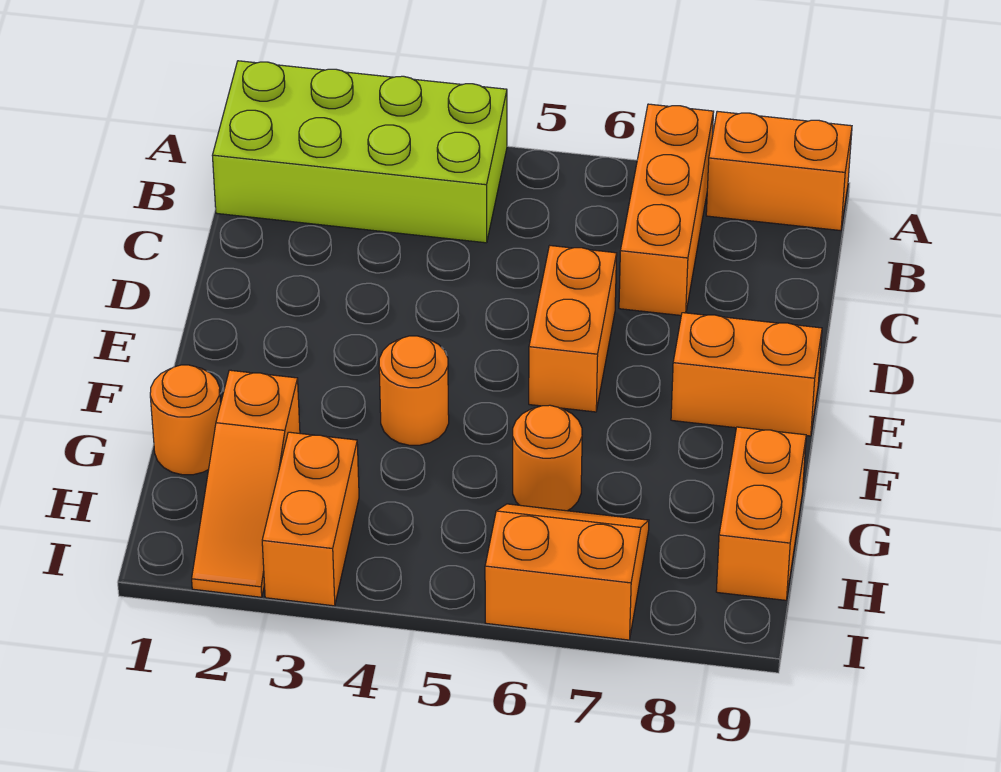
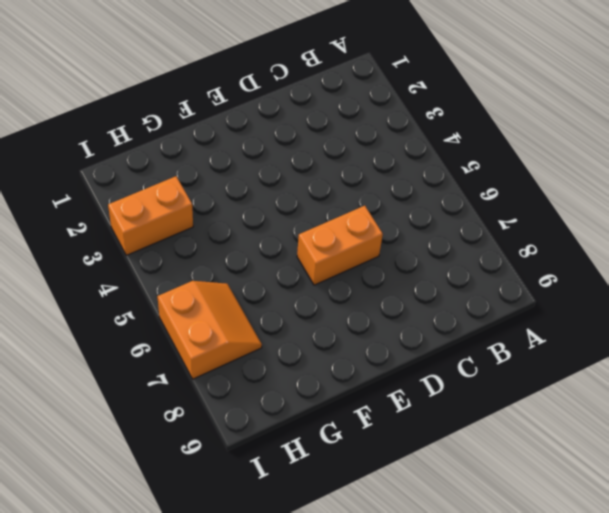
none -> lime brick A1:B4 level 1
none -> orange brick A7:C7 level 1
none -> orange brick A8:A9 level 1

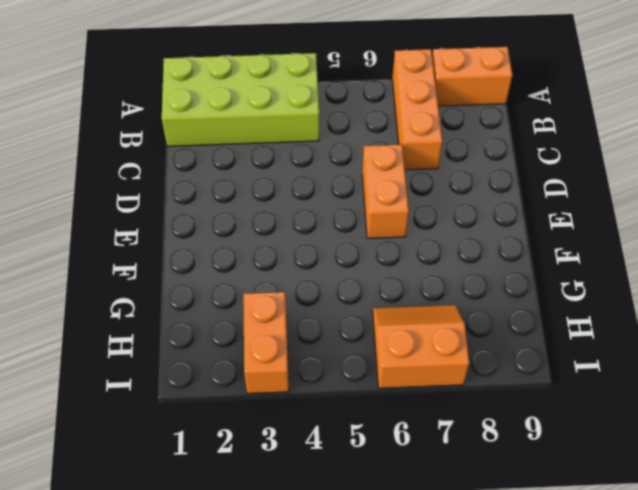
none -> orange brick E8:E9 level 1
none -> orange round brick F4 level 1
none -> orange round brick G1 level 1

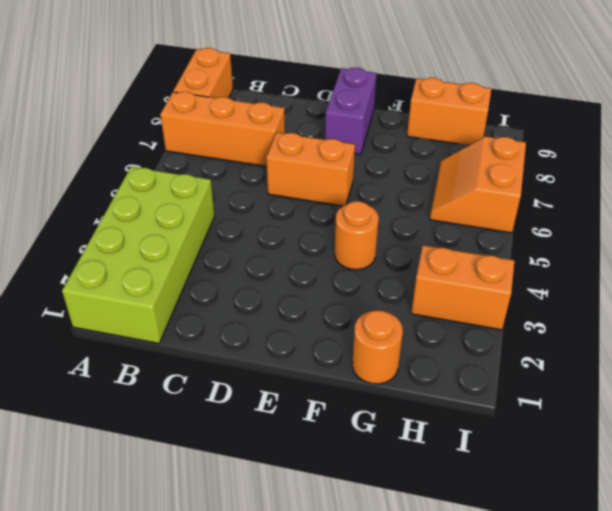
purple brick E8:E9 level 1 -> orange brick E8:E9 level 1
none -> orange slope G2:I2 level 1 top G
none -> orange round brick G6 level 1

